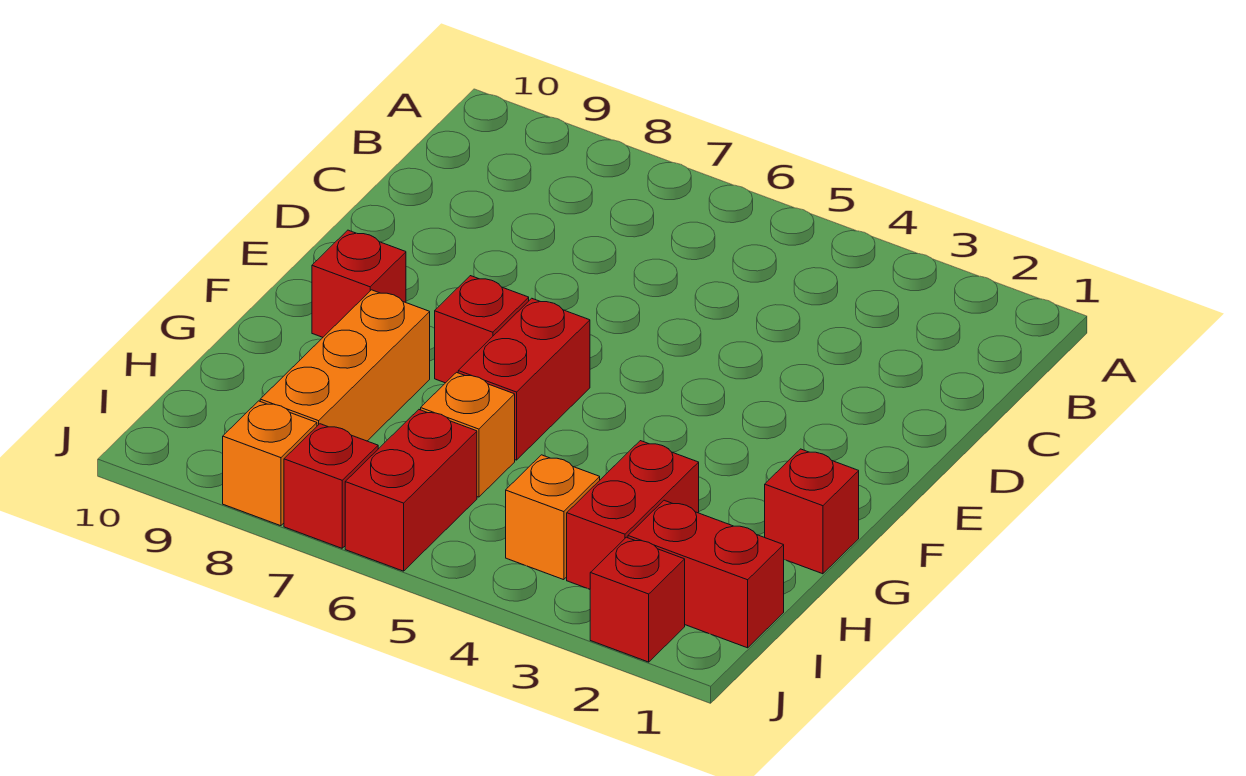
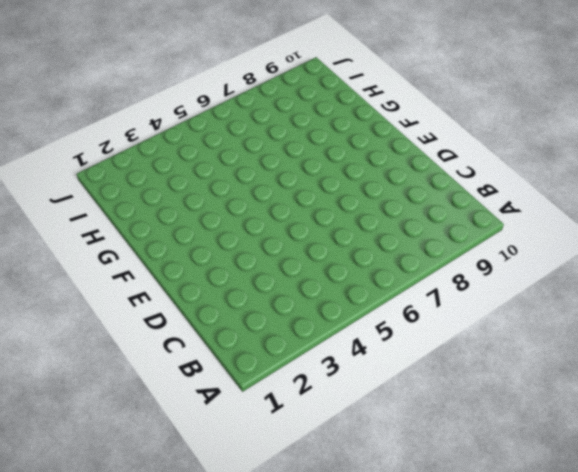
none -> red brick F6:G6 level 1
none -> red brick F7 level 1
none -> red brick F9 level 1

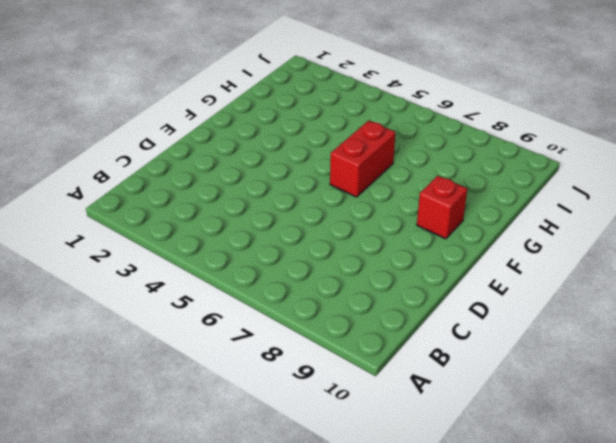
none -> red brick F7 level 1
none -> red brick G1 level 1
none -> orange brick G8:I8 level 1

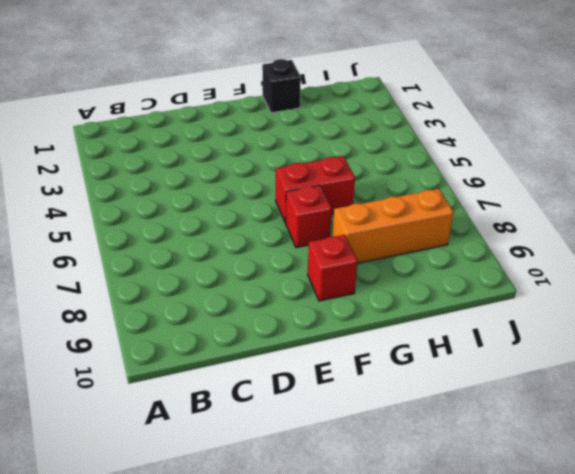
black brick G1 level 1 -> red brick G1 level 1
none -> red brick H3:I3 level 1
none -> orange brick H6 level 1
none -> red brick I1:I2 level 1

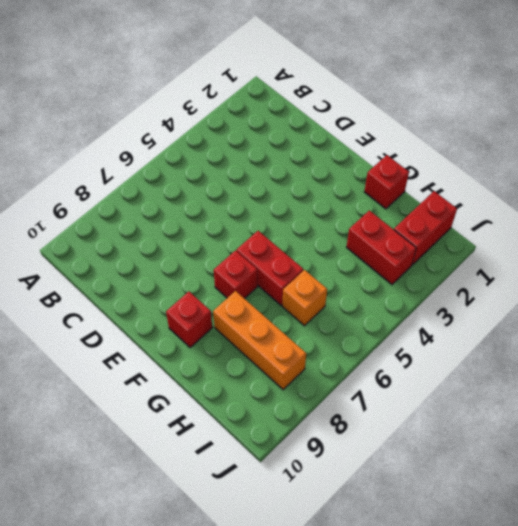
none -> orange brick I4 level 1
none -> red brick I6:J6 level 1
none -> red brick J2 level 1

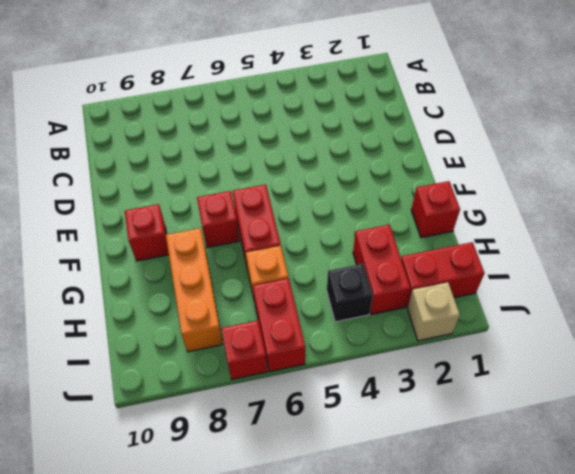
black brick I4 level 1 -> orange brick I4 level 1
tan brick J2 level 1 -> red brick J2 level 1
none -> orange brick J8 level 1

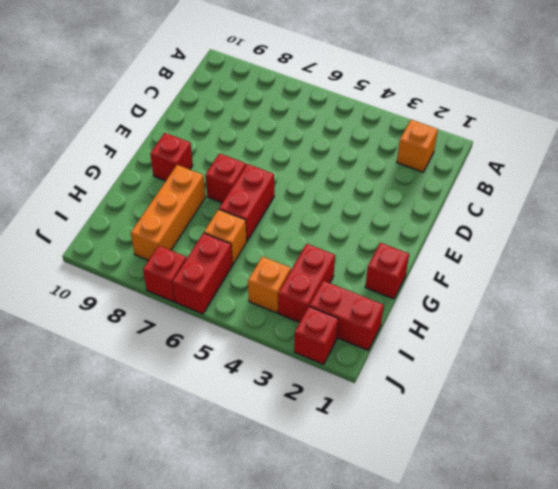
orange brick B2 level 1 -> orange brick J8 level 1

